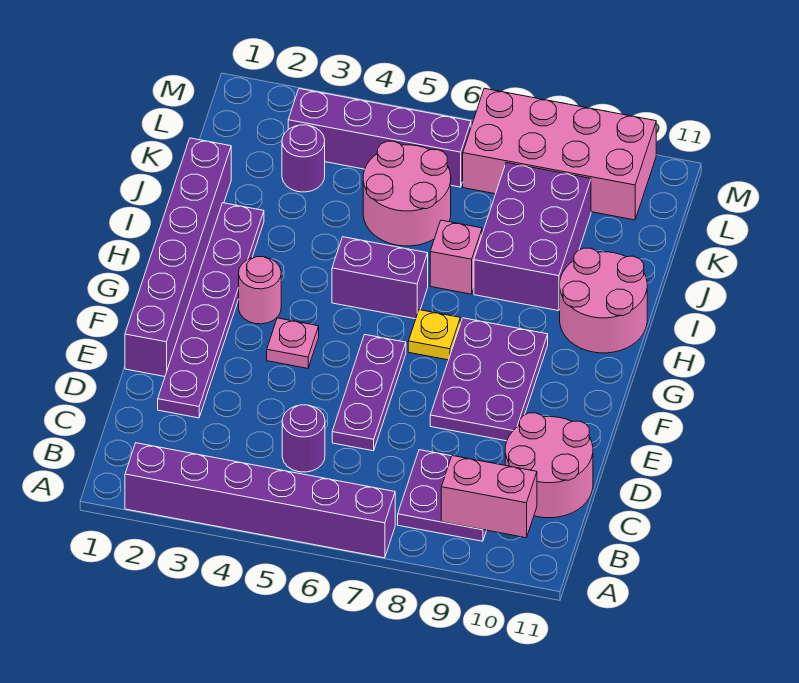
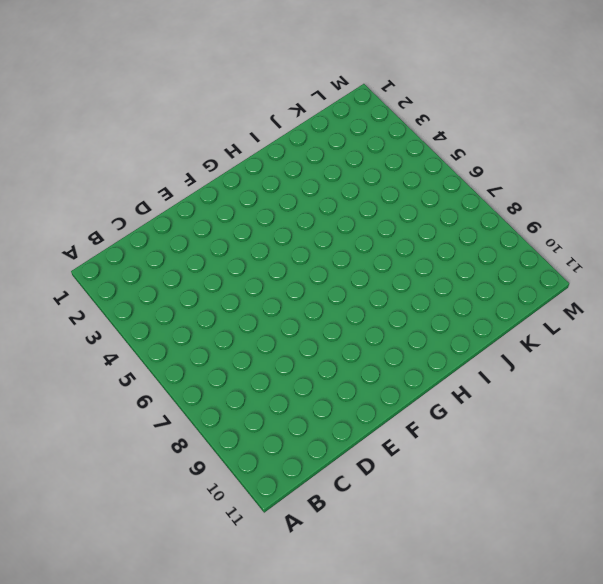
none -> purple brick A2:A7 level 1
none -> purple plate B8:C9 level 1
none -> purple round brick C5 level 1

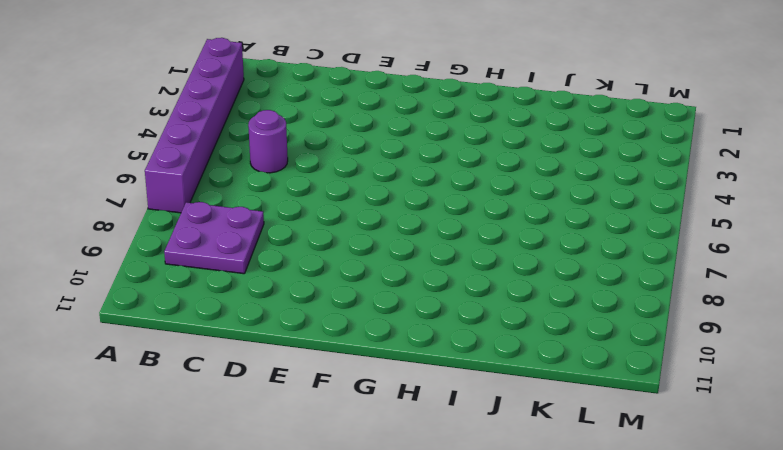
none -> pink round brick C10:D11 level 1
none -> purple plate D2:I2 level 1
none -> purple plate D6:F6 level 1

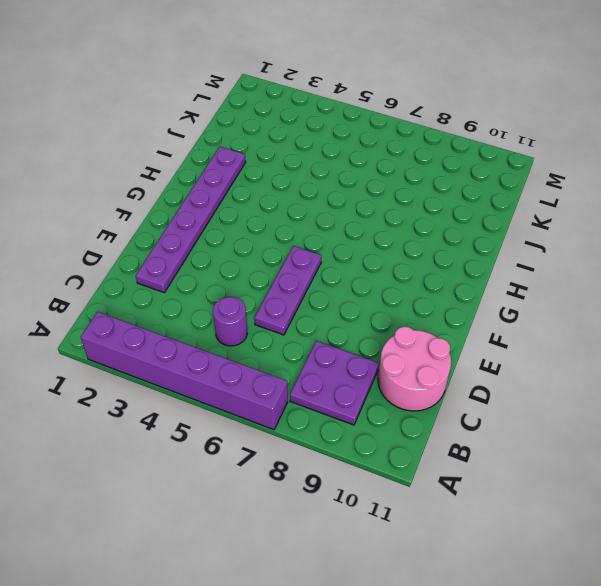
none -> purple brick E1:J1 level 1
none -> purple plate E8:G9 level 1
none -> pink plate F4 level 1

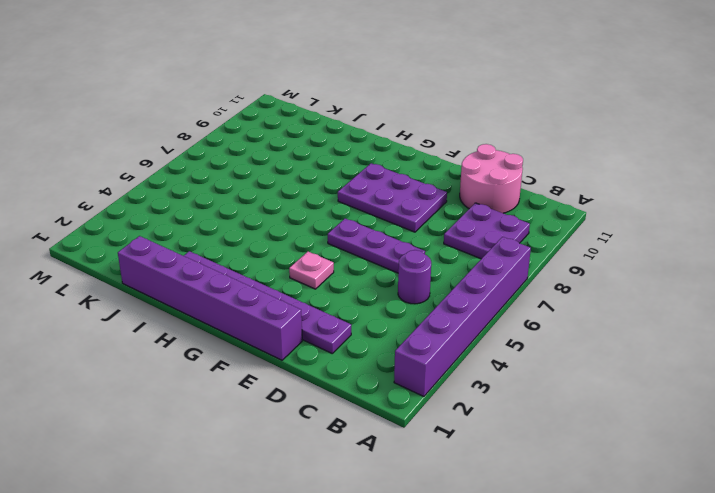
none -> pink round brick G3 level 1
none -> yellow plate G7 level 1
none -> purple brick H5:H6 level 1

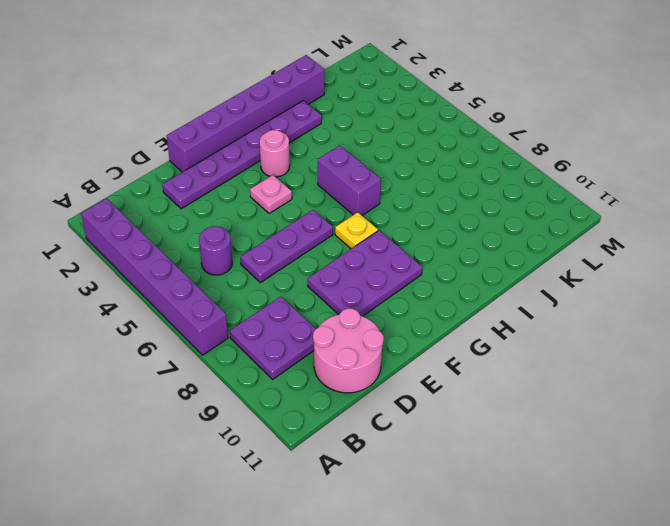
none -> pink round brick H10:I11 level 1
none -> pink brick I7 level 1
none -> purple brick I8:K9 level 1

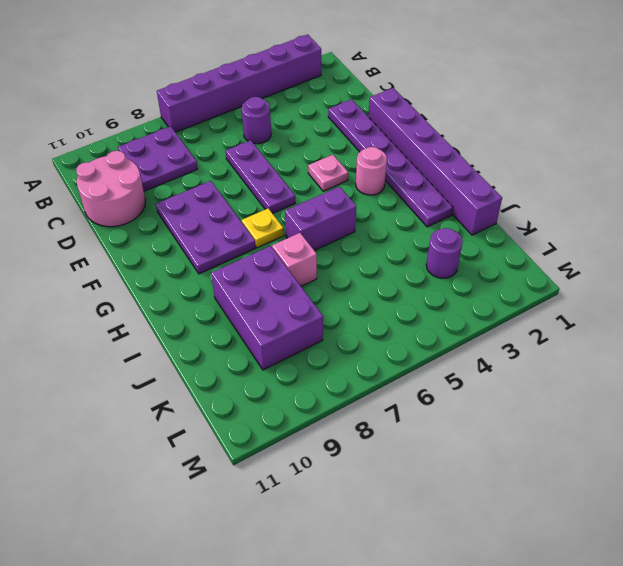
none -> pink round brick H10:I11 level 1
none -> pink round brick J5:K6 level 1
none -> purple brick L3:L6 level 1

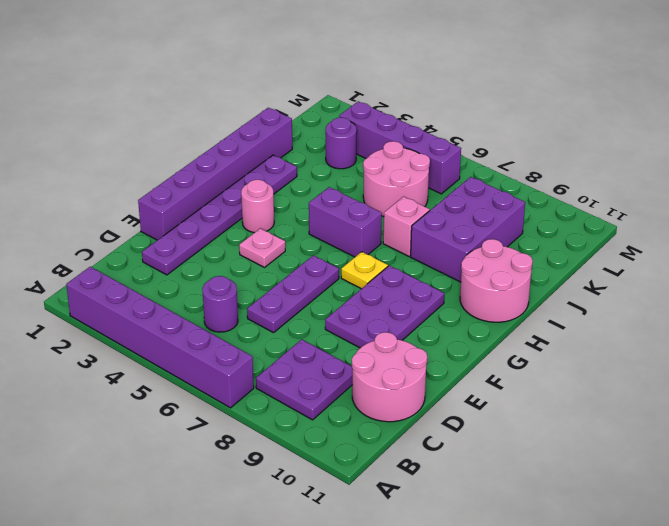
none -> pink brick L7:M10 level 1
none -> pink brick B9:B10 level 2

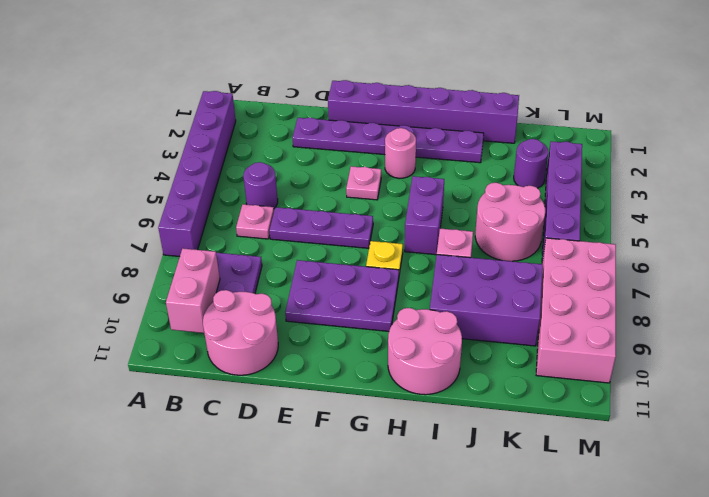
pink plate C6 level 1 -> none

